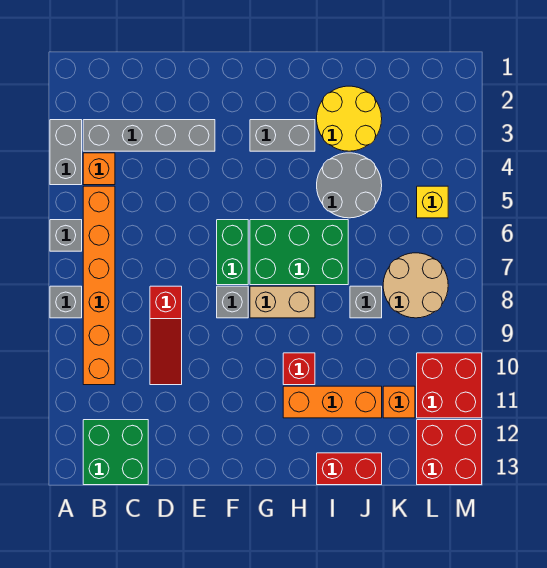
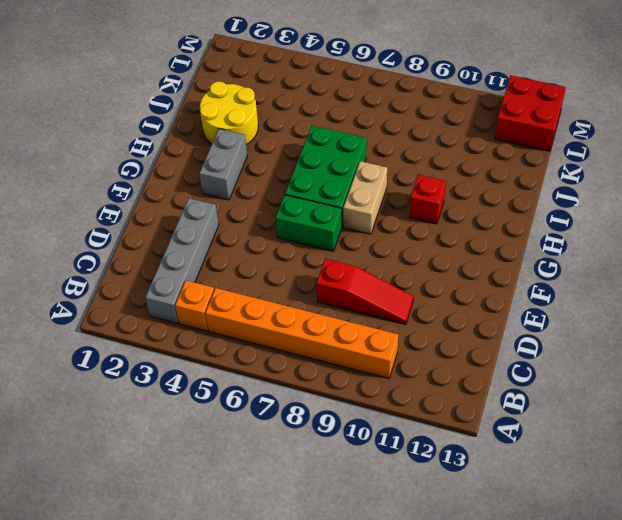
none -> grey brick A3:A4 level 1
none -> grey brick A6 level 1
none -> grey brick A8 level 1

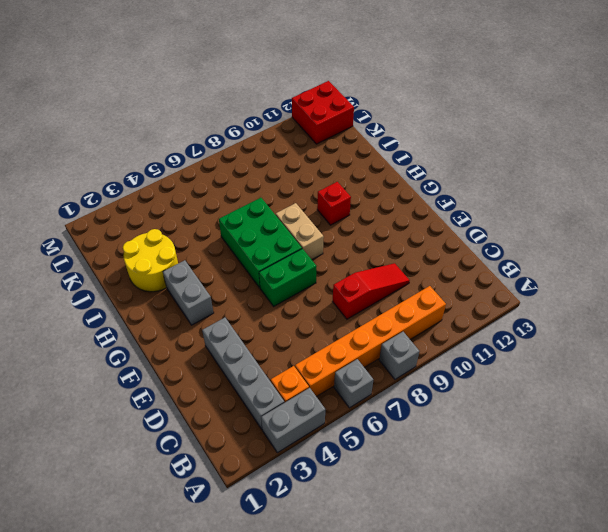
none -> green brick B12:C13 level 1
none -> grey brick F8 level 1
none -> orange brick H11:J11 level 1

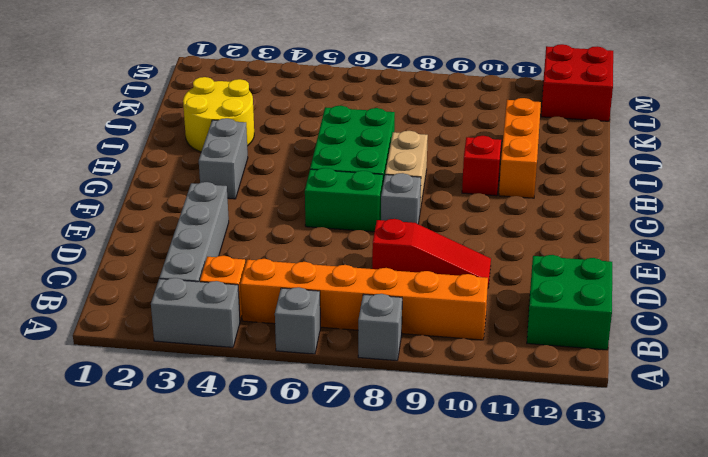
none -> grey round brick I4:J5 level 1
none -> red brick I13:J13 level 1
none -> grey brick J8 level 1

